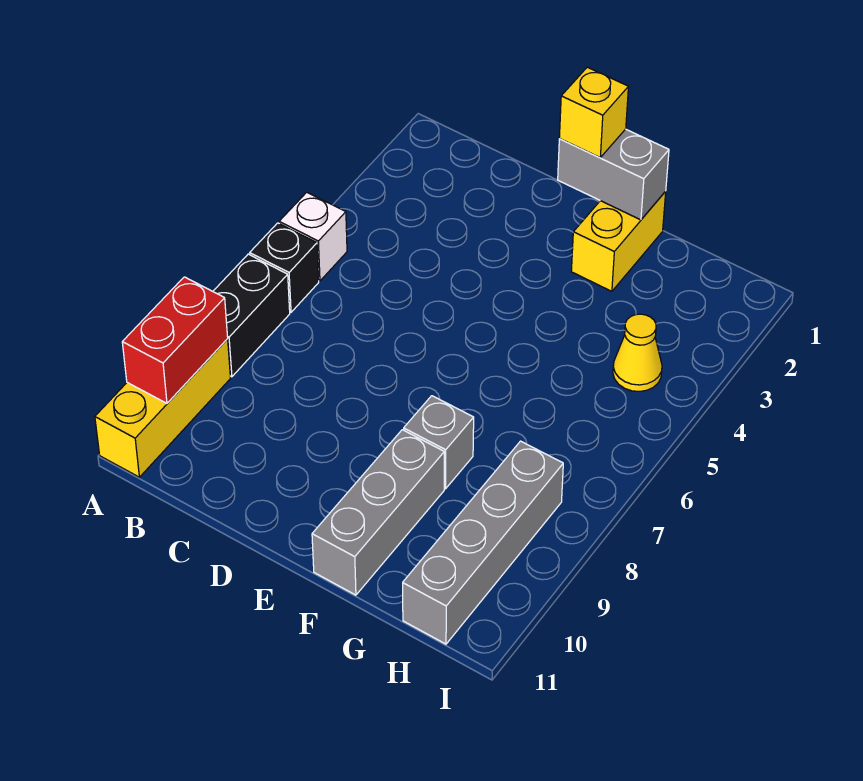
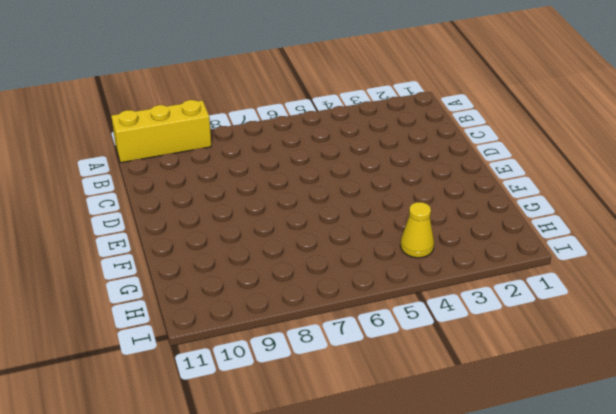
none -> white brick A5 level 1
none -> black brick A6 level 1
none -> black brick A7:A8 level 1

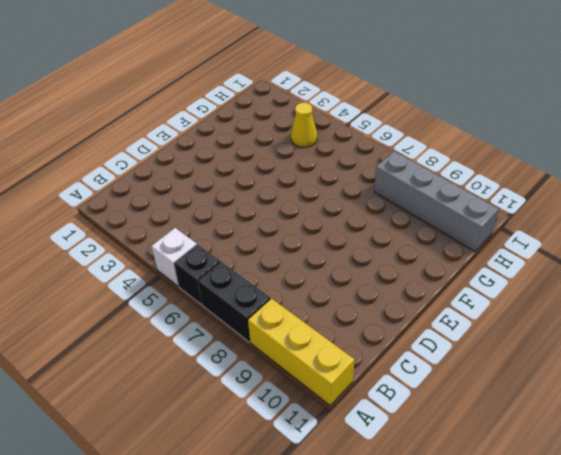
none -> yellow brick F1:F2 level 1
none -> grey brick F8 level 1
none -> grey brick F9:F11 level 1

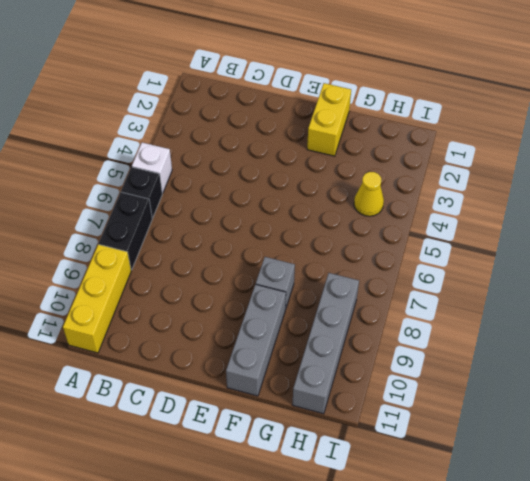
none -> red brick A9:A10 level 2
none -> grey brick E1:F1 level 2
none -> yellow brick E1 level 3

